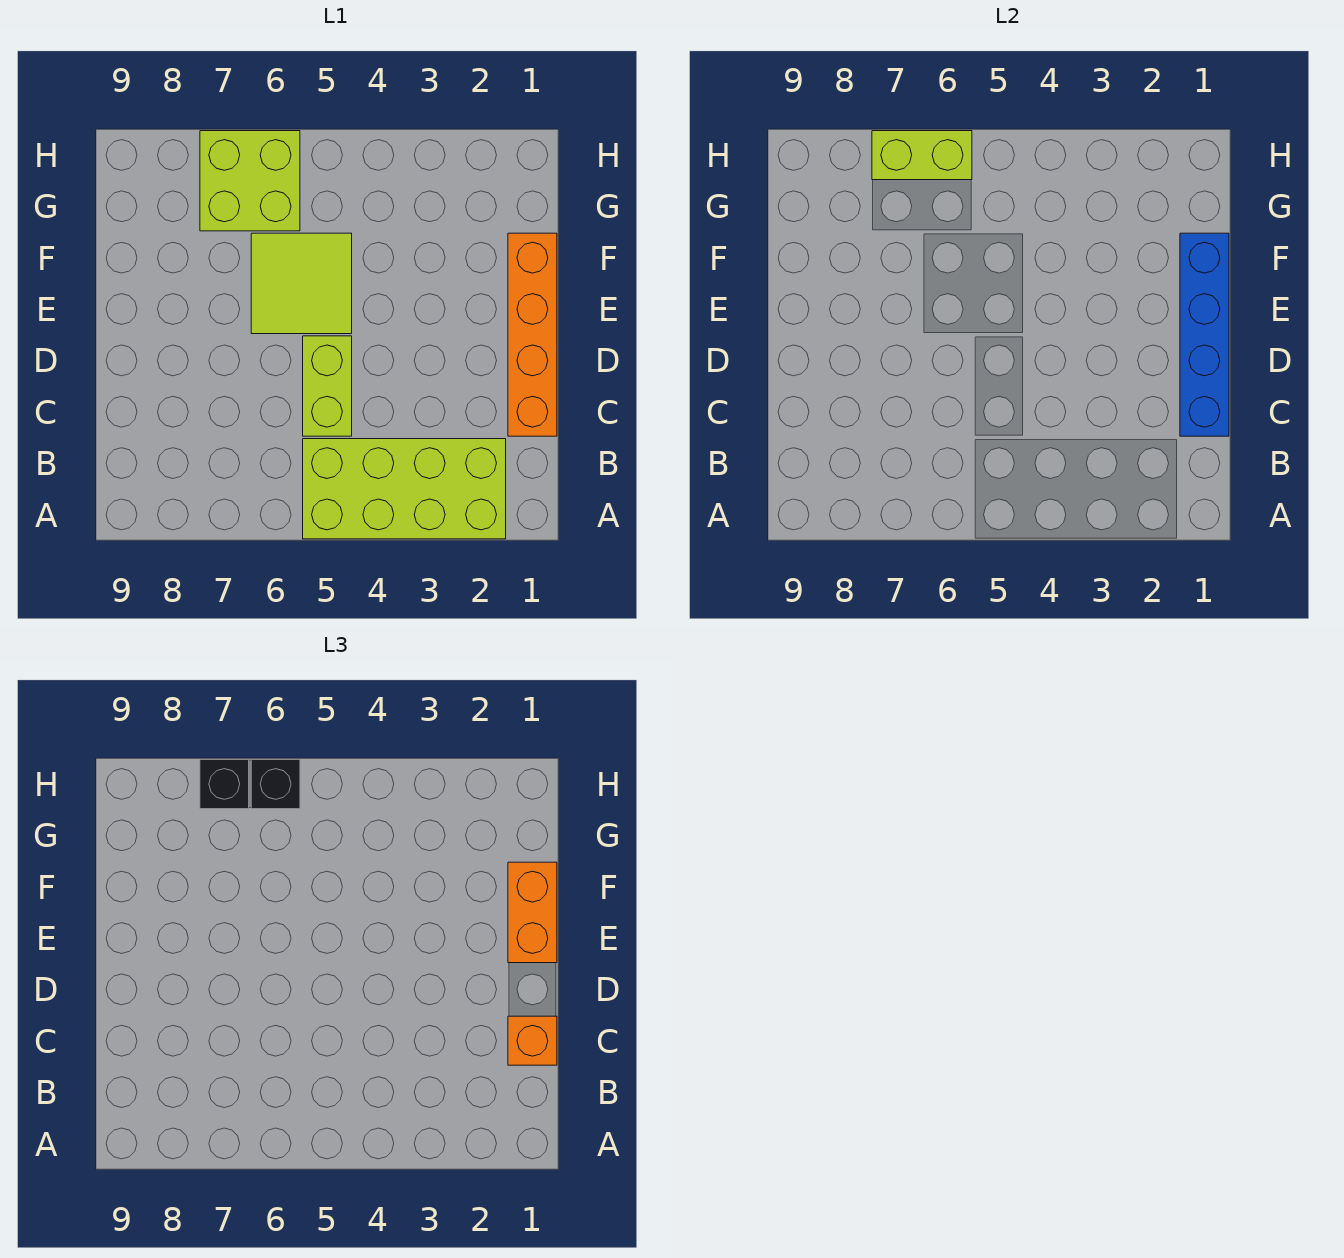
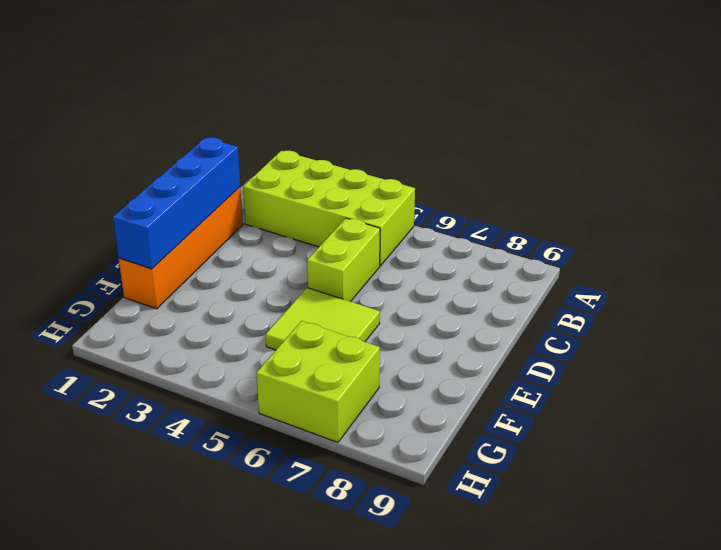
none -> lime brick H6:H7 level 2
none -> orange brick C1 level 3

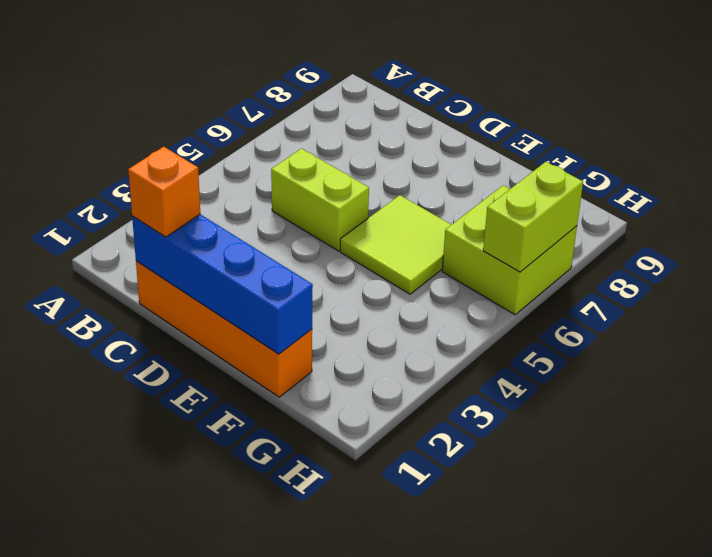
none -> lime brick A2:B5 level 1
none -> orange brick E1:F1 level 3

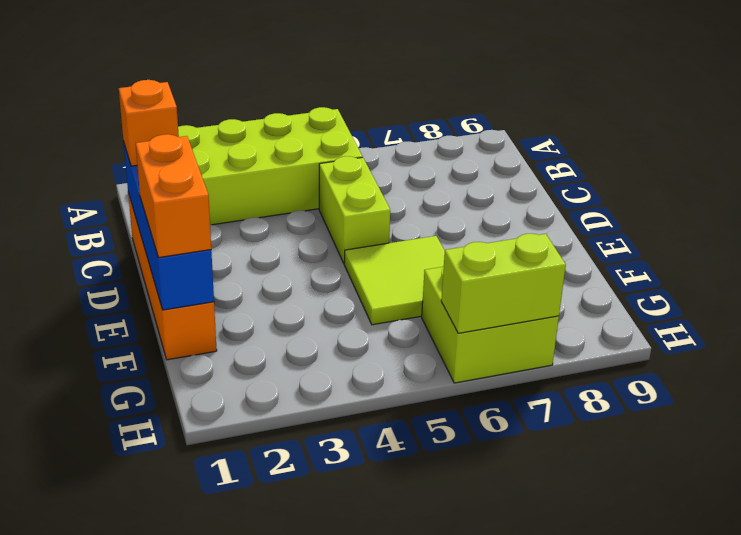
none -> black brick H6 level 3
none -> black brick H7 level 3

